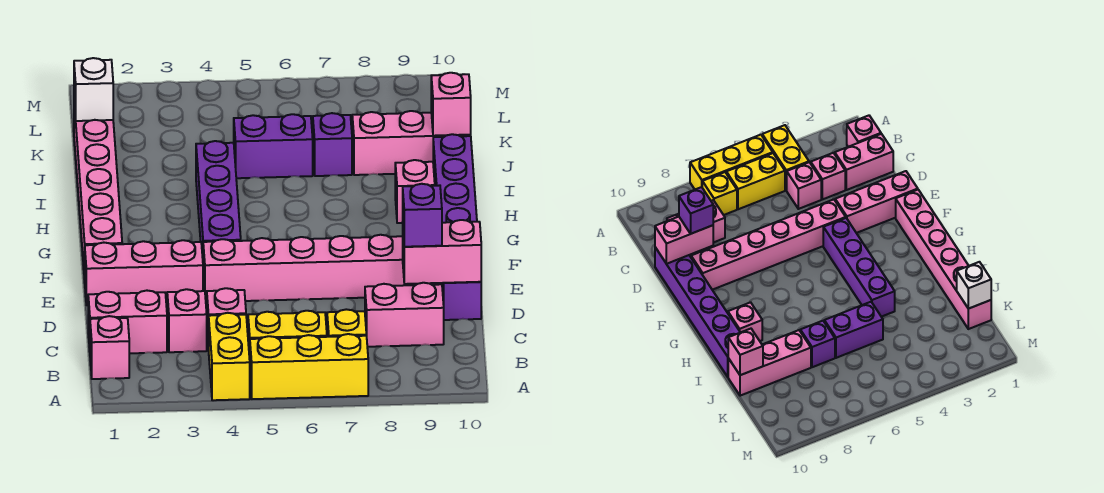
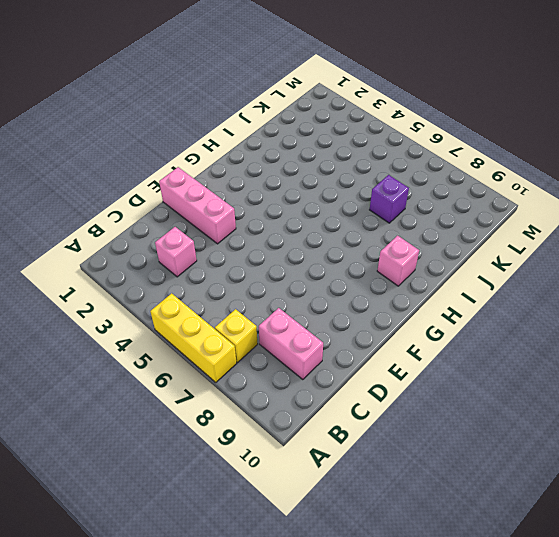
none -> yellow brick A4:B4 level 1
none -> pink brick B1 level 1
none -> yellow brick B5:B6 level 1

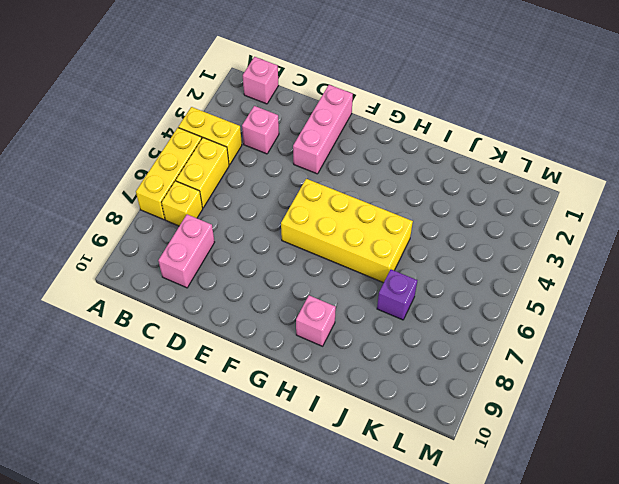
yellow brick F5:I6 level 1 -> none
none -> pink brick C1:C2 level 1
none -> pink brick C4 level 1
none -> purple brick D10:I10 level 1

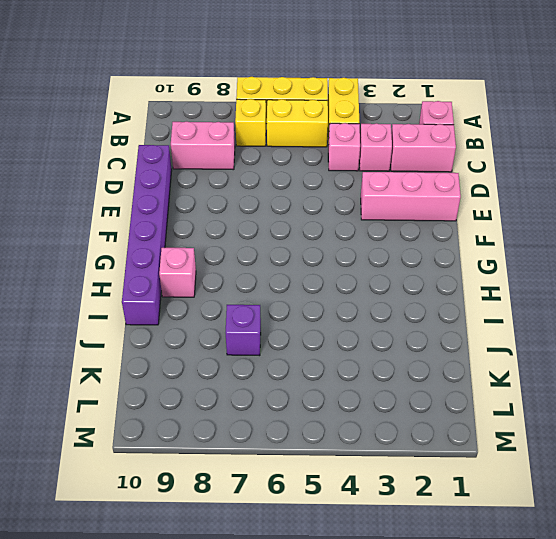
none -> pink brick E4:E9 level 1
none -> pink brick F1:K1 level 1
none -> purple brick F4:I4 level 1

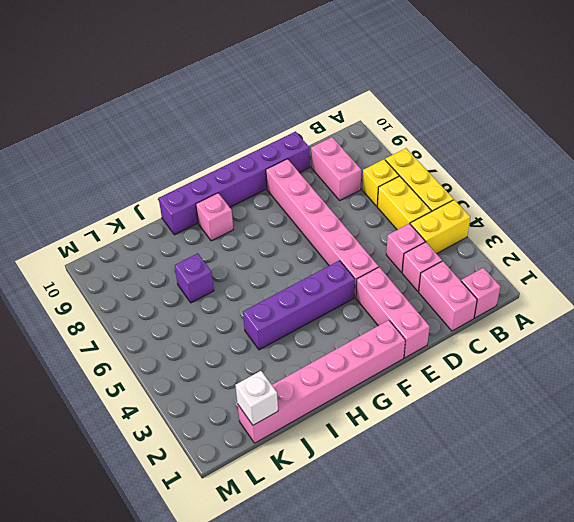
none -> purple brick J5:J6 level 1
none -> pink brick J8:J10 level 1
none -> pink brick D9:D10 level 2

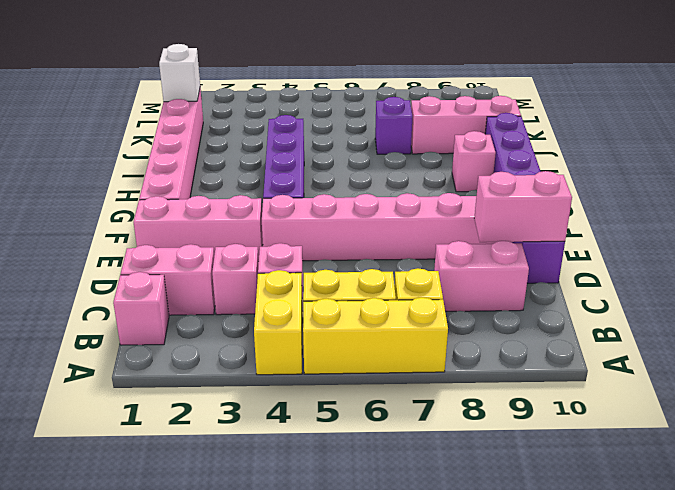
none -> purple brick J5:J6 level 1
none -> pink brick J10 level 2
none -> purple brick D9 level 3

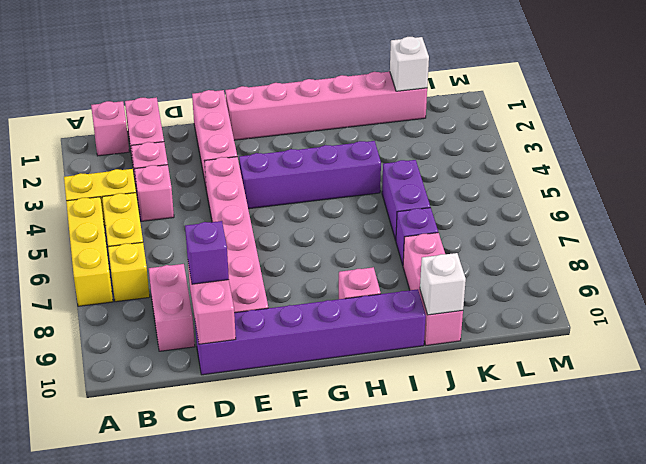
white brick J10 level 2 -> pink brick J10 level 2

